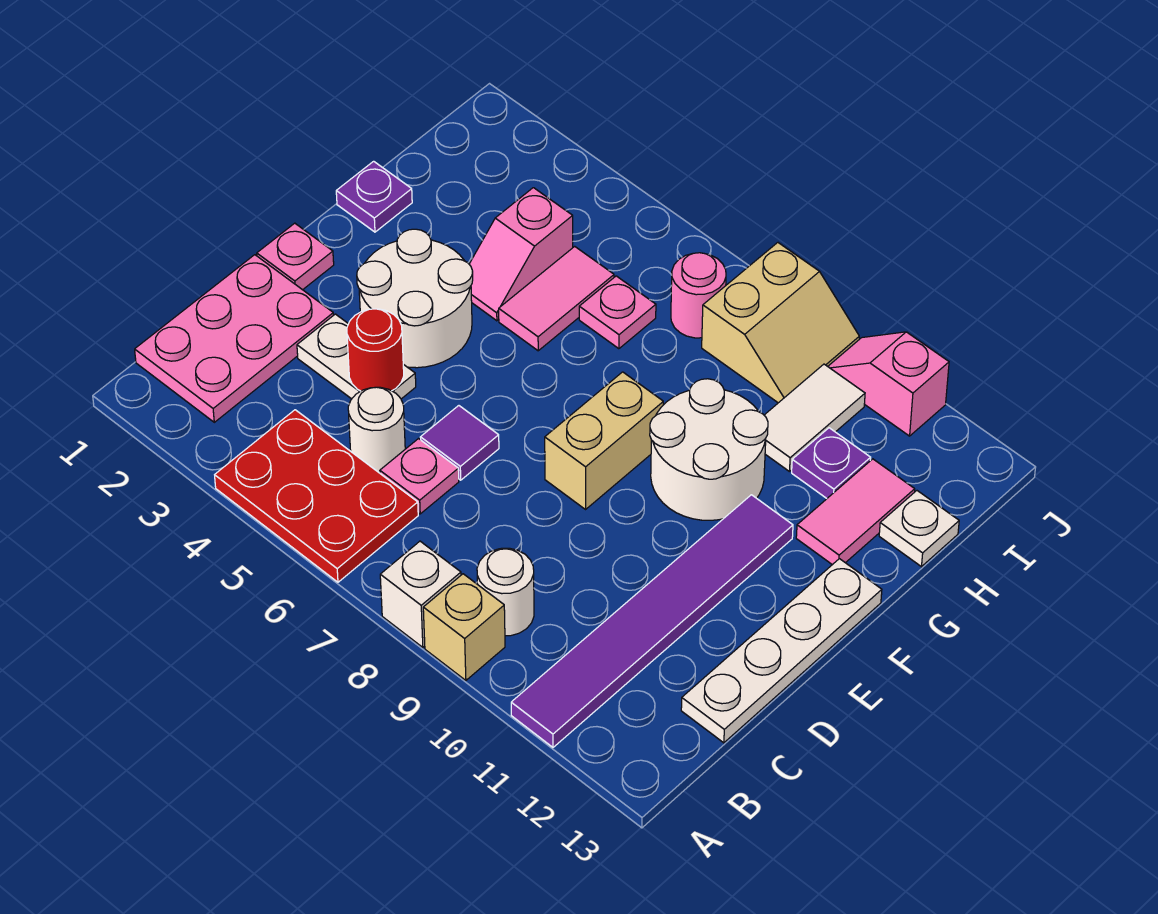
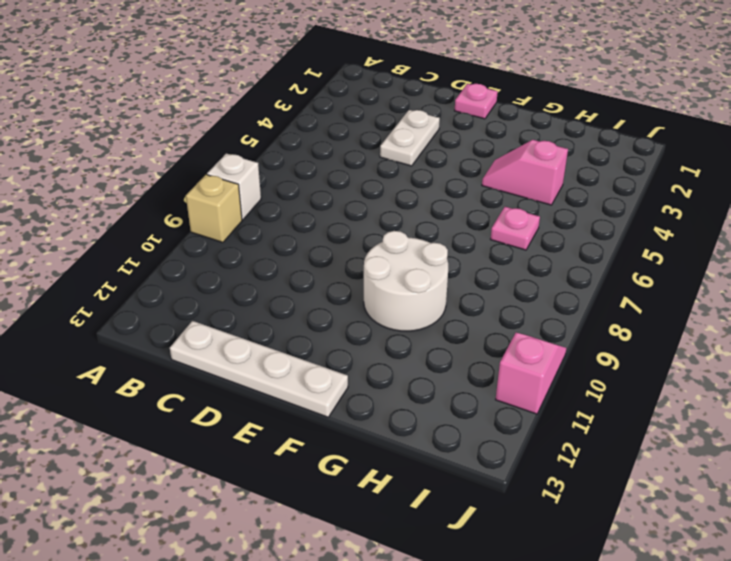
none -> red plate A4:B6 level 1
none -> purple tile A11:F11 level 1
none -> pink plate B1:D2 level 1

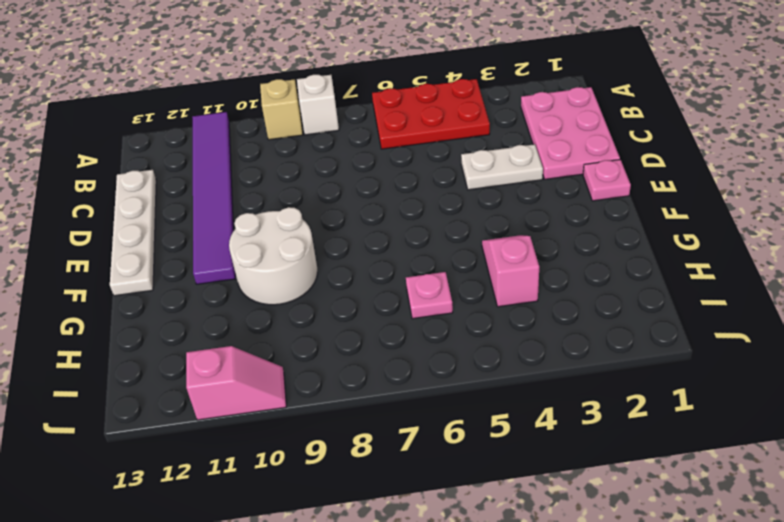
none -> white round brick B9 level 1
none -> white round brick C5 level 1
none -> pink plate C6 level 1

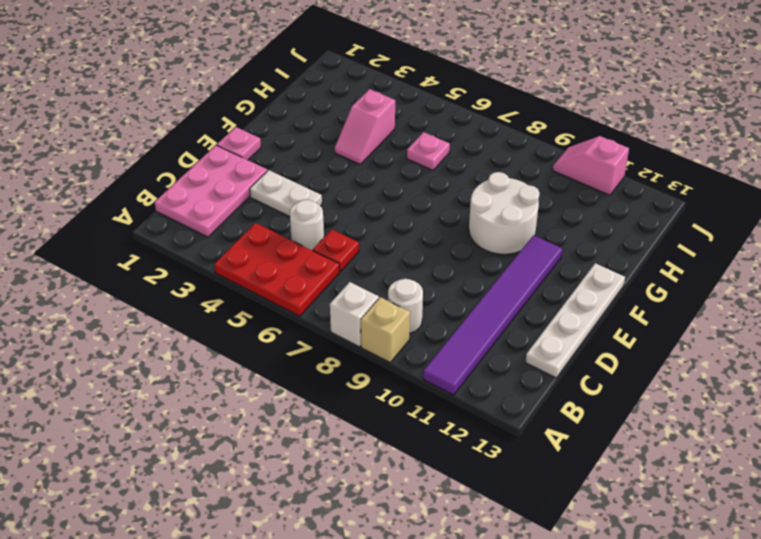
red plate C6 level 1 -> pink plate C6 level 1
none -> purple tile D6 level 1
none -> white round brick E3:F4 level 1
none -> tan brick E8:F8 level 1

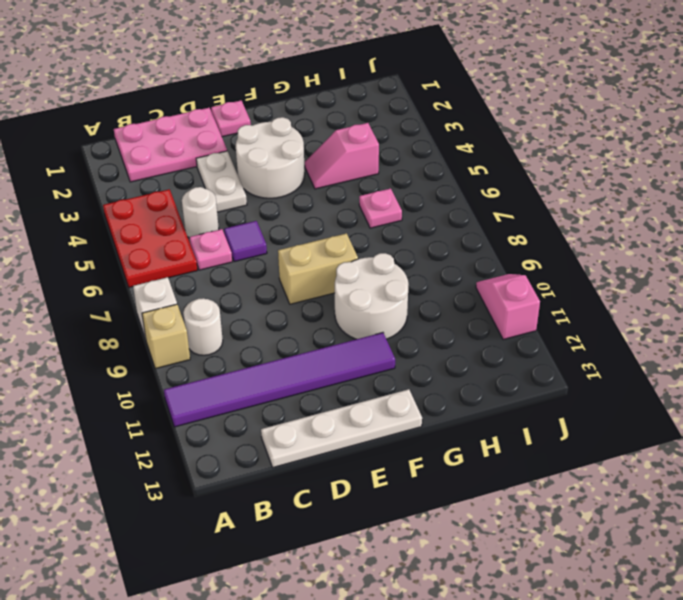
none -> purple plate G1 level 1
none -> pink tile G5:H5 level 1
none -> pink tile G12:H12 level 1

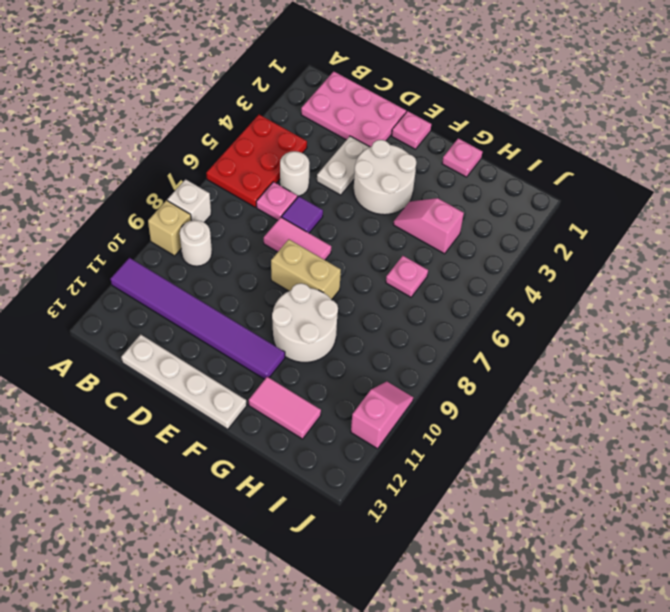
pink tile D7:E7 level 1 -> pink tile G5:H5 level 1
pink plate G1 level 1 -> purple plate G1 level 1
none -> white tile H10:I10 level 1
none -> purple plate H11 level 1
none -> white plate H13 level 1

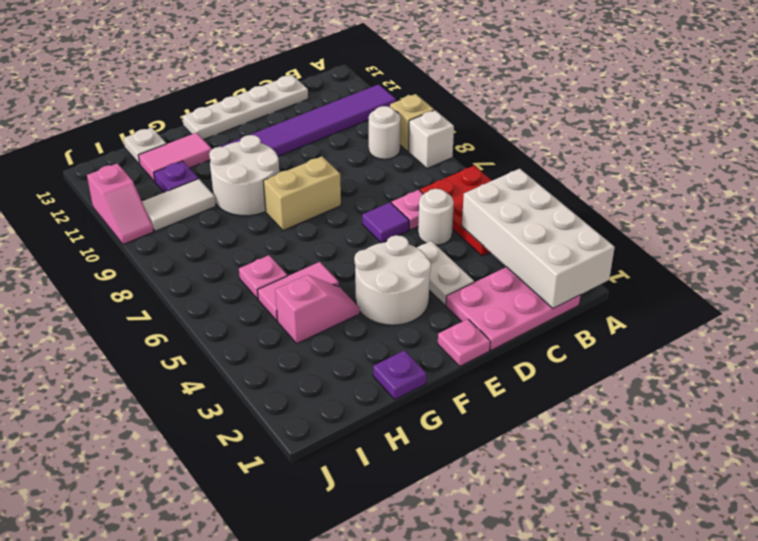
white brick A1:B4 level 2 -> none
none -> pink round brick I7 level 1
none -> tan slope I8:J9 level 1 top 8
none -> red round brick D4 level 2

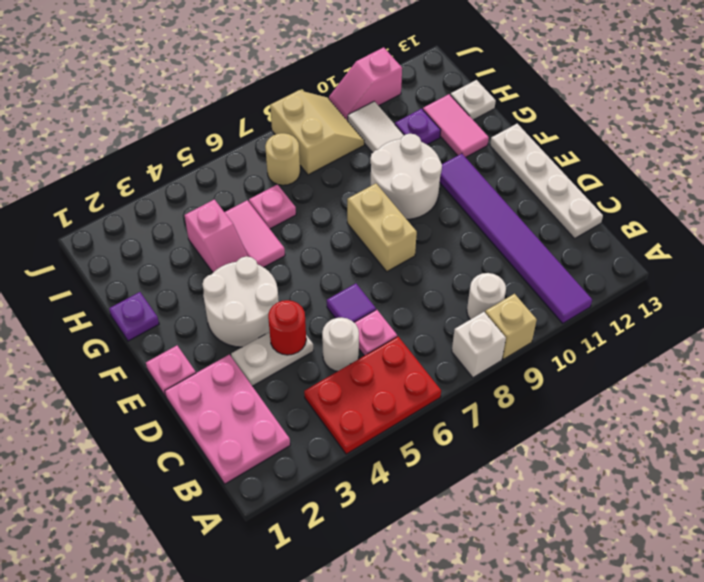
tan round brick I7 level 1 -> pink round brick I7 level 1

